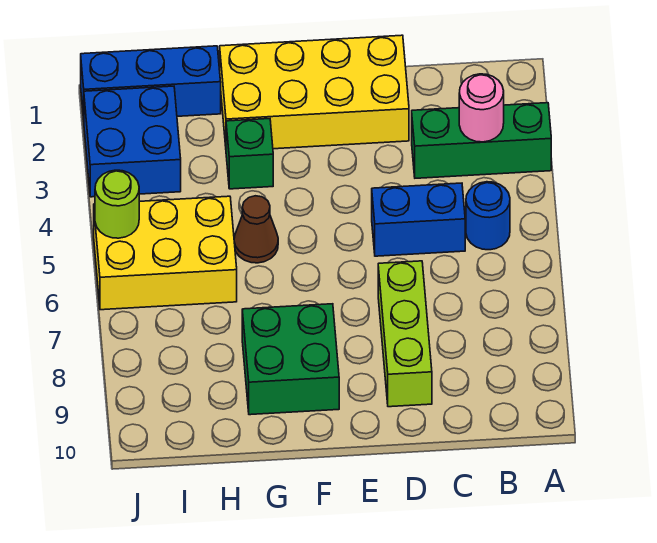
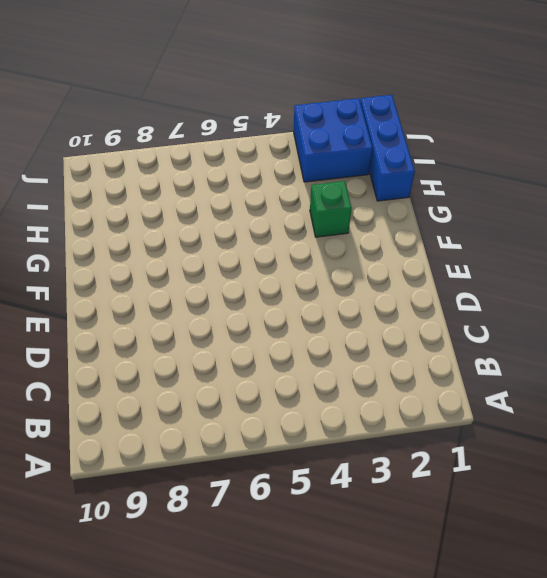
none -> green brick A3:C3 level 1
none -> blue round brick B5 level 1
none -> blue brick C5:D5 level 1

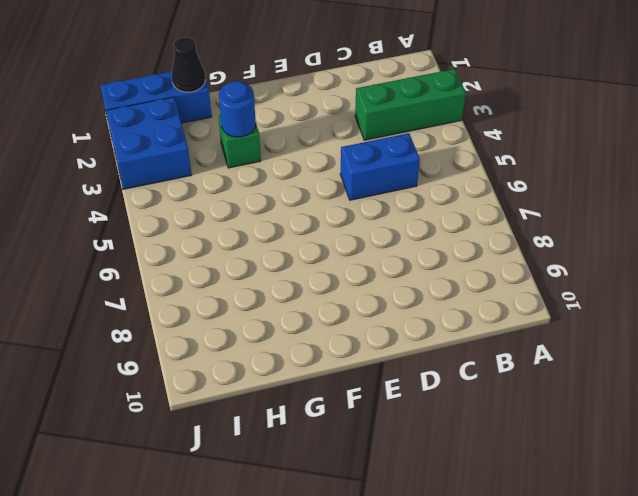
blue round brick G3 level 2 -> blue round brick B5 level 1
black cone H1 level 2 -> none
none -> yellow brick D1:G2 level 1
none -> lime brick D7:D9 level 1
none -> green brick F8:G9 level 1

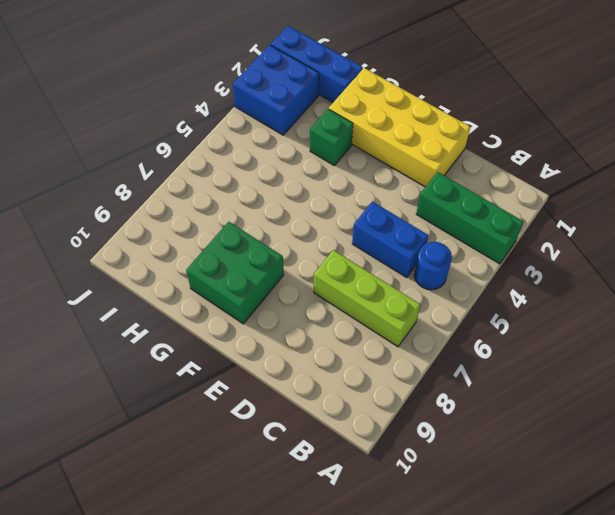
lime brick B7:D7 level 1 -> lime brick D7:D9 level 1
none -> brown cone G5 level 1
none -> yellow brick H5:J6 level 1
none -> pink round brick B3 level 2

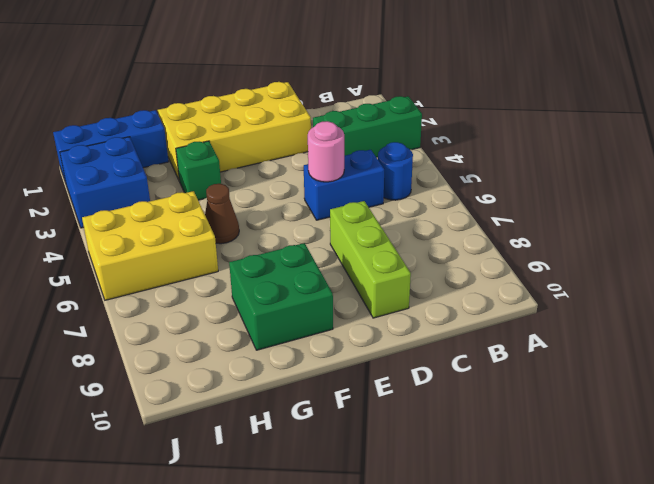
pink round brick D5 level 2 -> pink round brick B3 level 2
none -> lime round brick J5 level 2

